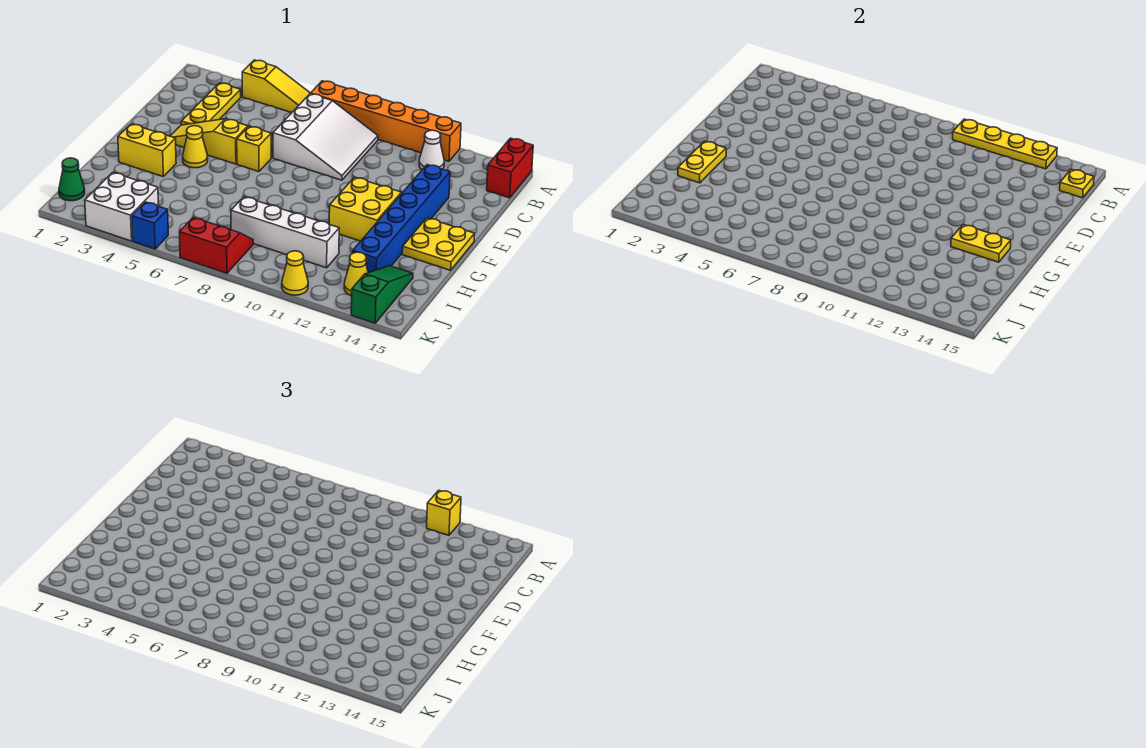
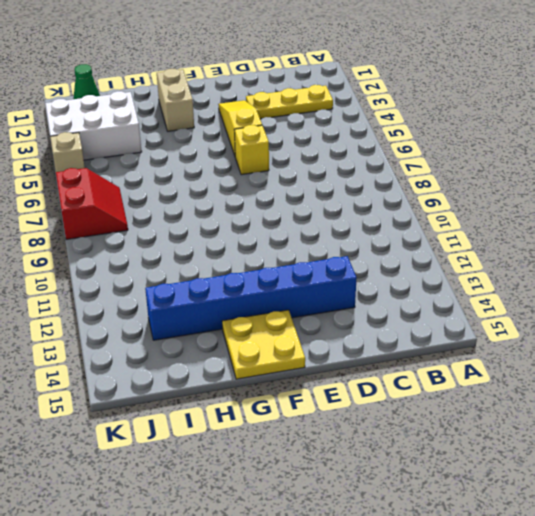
tan brick G2:G3 level 1 -> yellow brick G2:G3 level 1
white brick I3:K4 level 1 -> white brick J3:K4 level 1
tan brick K5 level 1 -> blue brick K5 level 1
none -> yellow slope A4:A6 level 1 top 4
none -> orange brick A7:A12 level 1
none -> red brick A15:B15 level 1

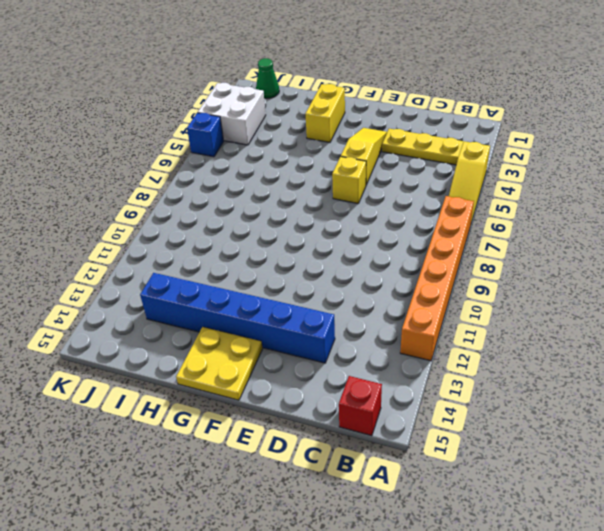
red brick B15 level 1 -> red brick A15:B15 level 1
none -> white slope B7:D9 level 1 top 7
none -> white cone B12 level 1
none -> yellow cone F4 level 1

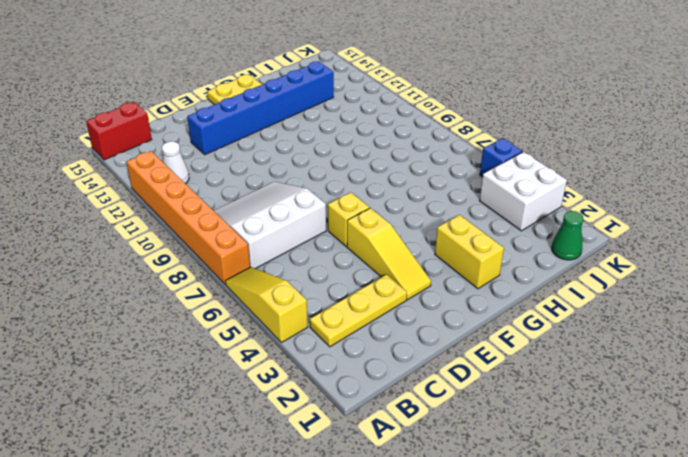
none -> yellow cone F4 level 1
none -> yellow brick F11:G12 level 1
none -> white brick I8:I11 level 1

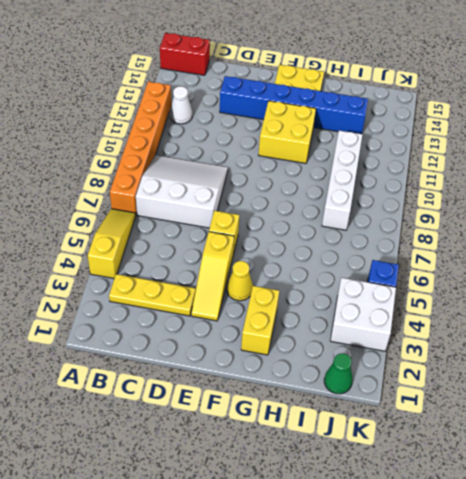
none -> green slope I14:K14 level 1 top K
none -> red slope J7:K8 level 1 top K
none -> yellow cone J13 level 1

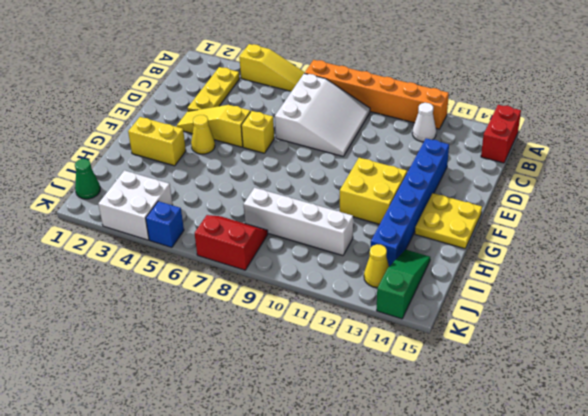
none -> yellow cone K11 level 1
none -> yellow plate A10:A13 level 2
none -> yellow plate B15 level 2

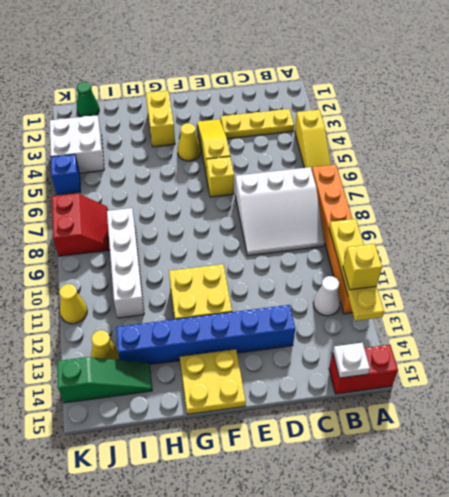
white plate B15 level 2 -> yellow plate B15 level 2
none -> yellow plate G2:H2 level 2
none -> yellow plate G13:G14 level 2

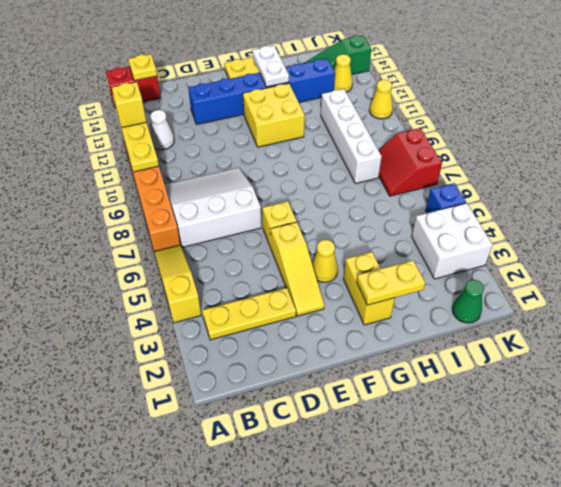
white plate G13:G14 level 2 -> yellow plate G13:G14 level 2

